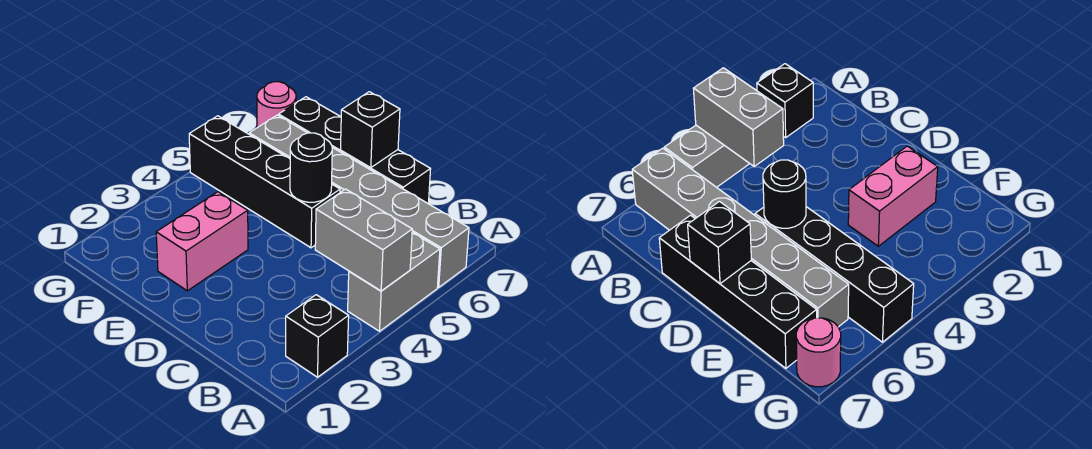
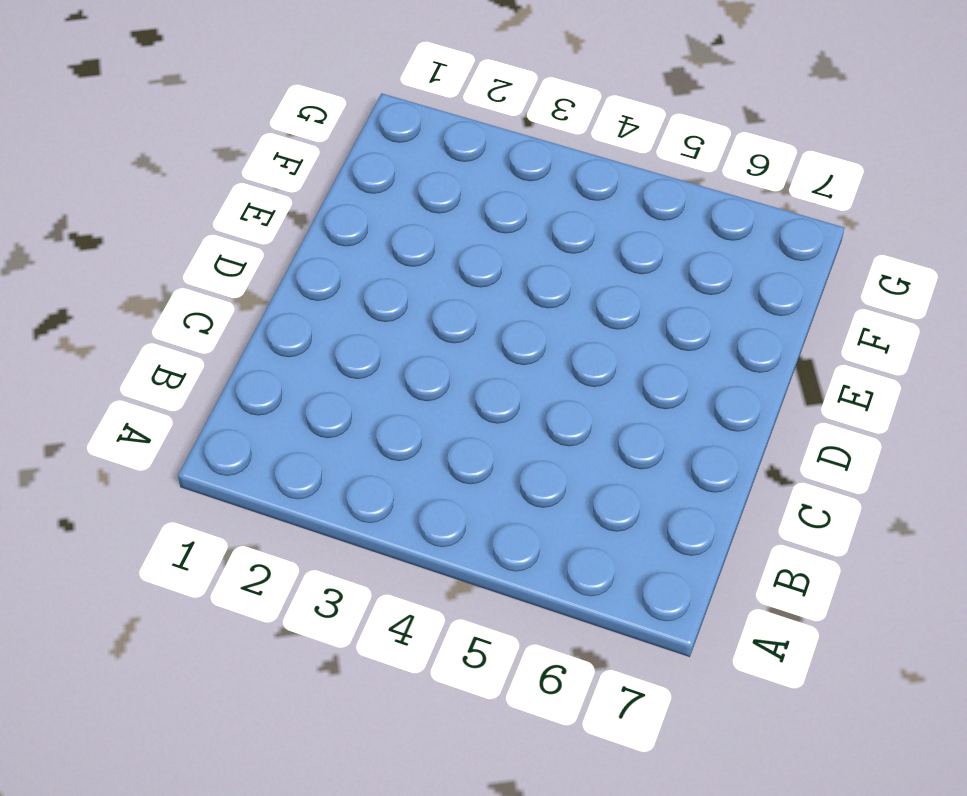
none -> black brick A2 level 1
none -> grey brick A4:A5 level 1

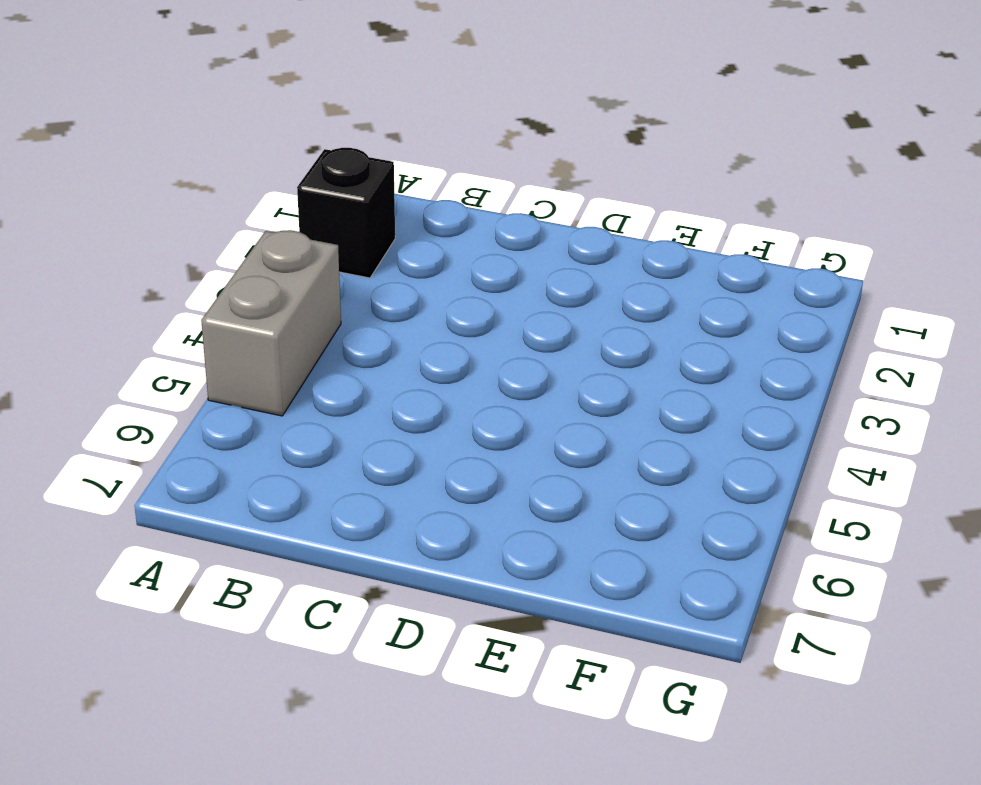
none -> grey brick A6:F6 level 1
none -> black brick C7:F7 level 1

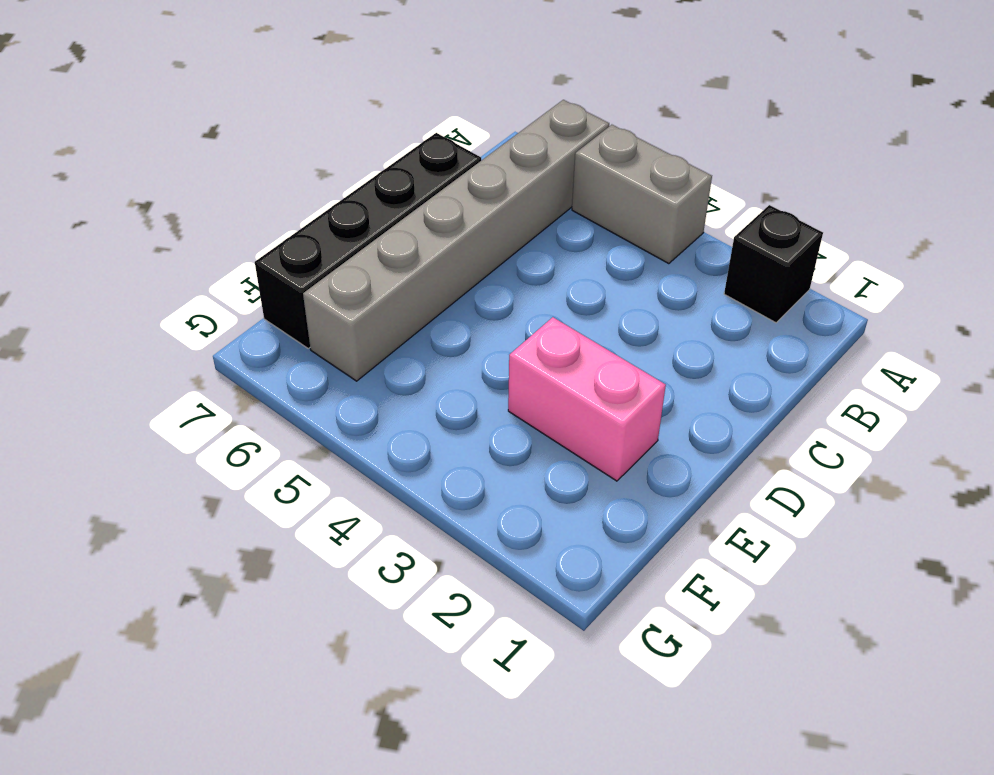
none -> black brick D5:G5 level 1
none -> pink round brick G7 level 1

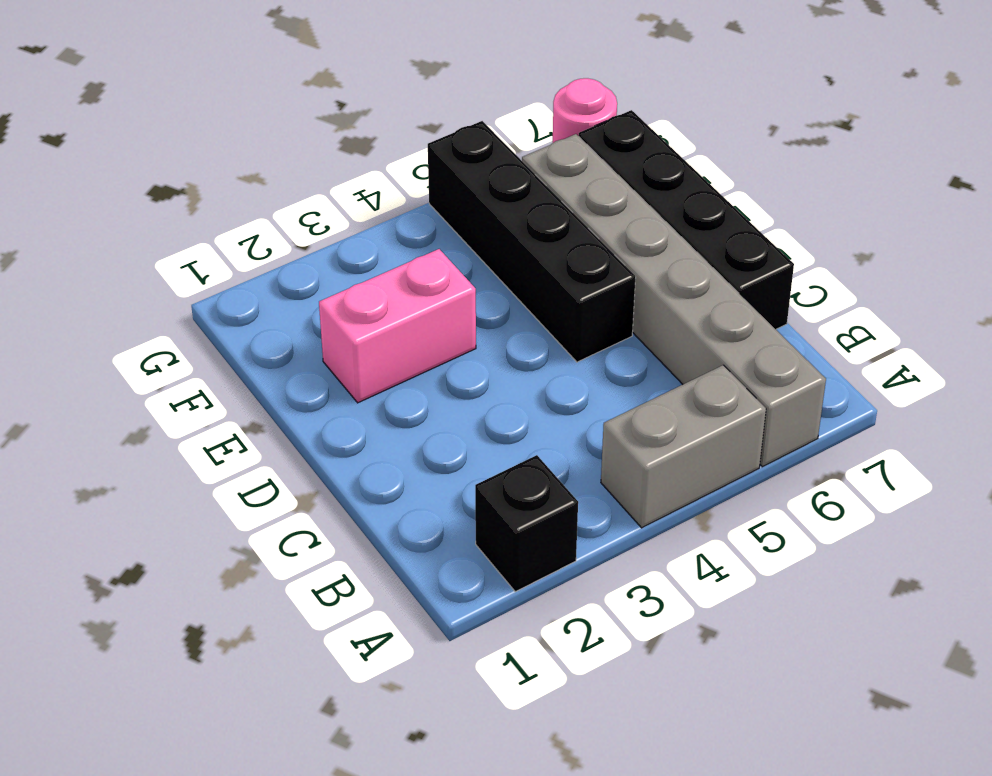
none -> grey brick A4:B4 level 2
none -> black round brick D5 level 2

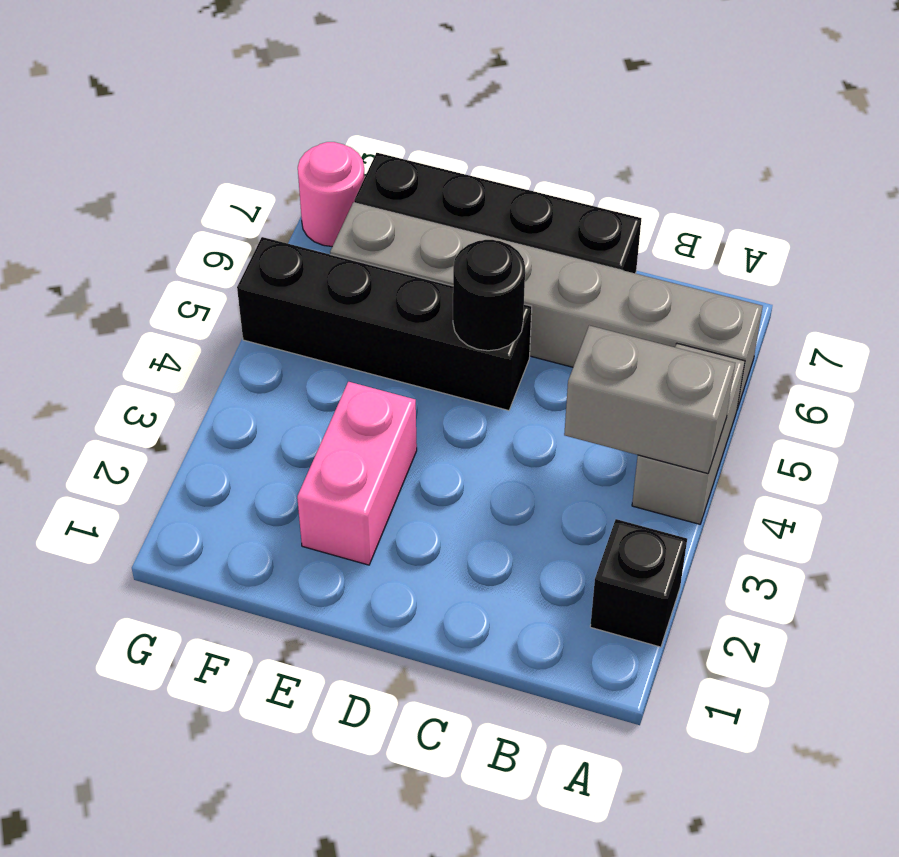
none -> black brick D7 level 2

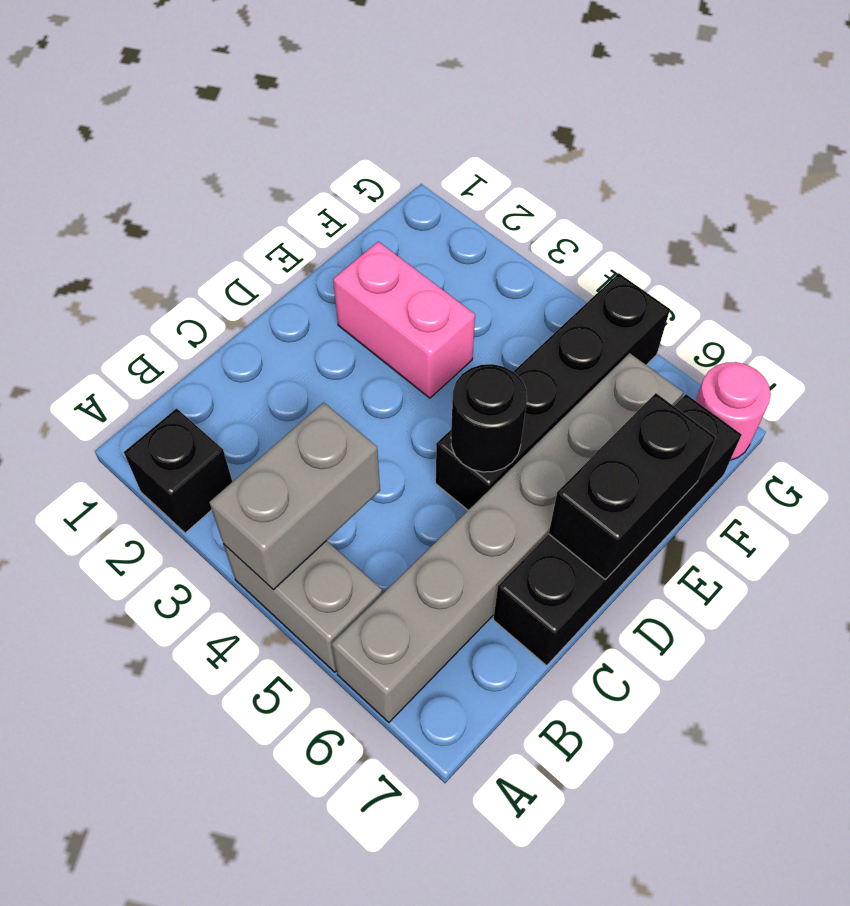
black brick D7:E7 level 2 -> black brick D7 level 2

